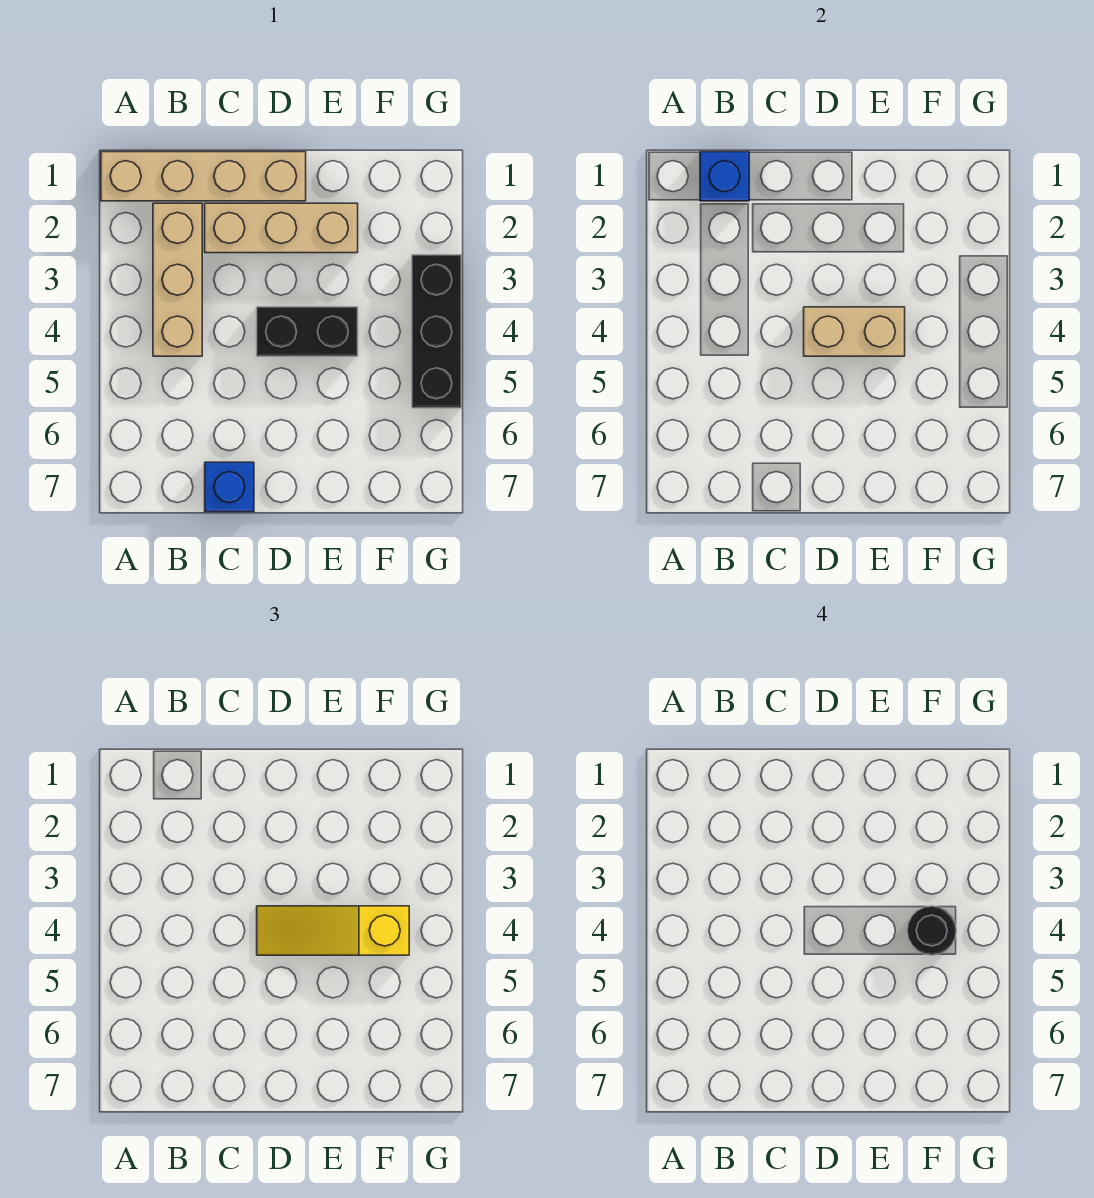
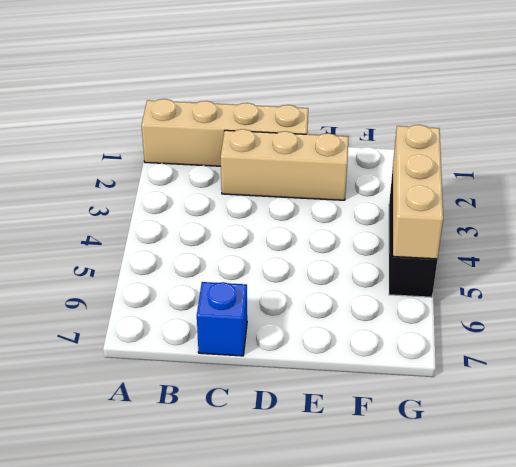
tan brick G3:G5 level 2 -> tan brick B2:B4 level 1
none -> black brick D4:E4 level 1
none -> blue brick B1 level 2

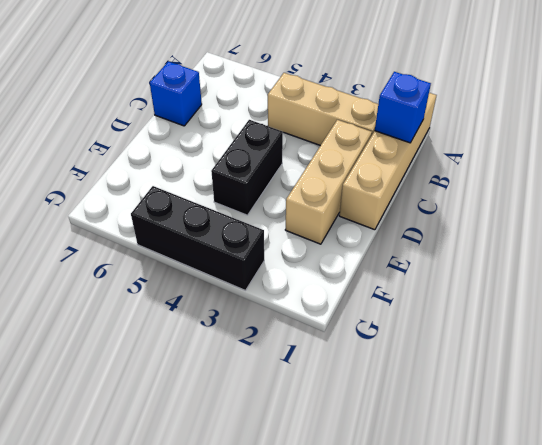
none -> tan brick D4:E4 level 2
none -> yellow slope D4:F4 level 3 top F

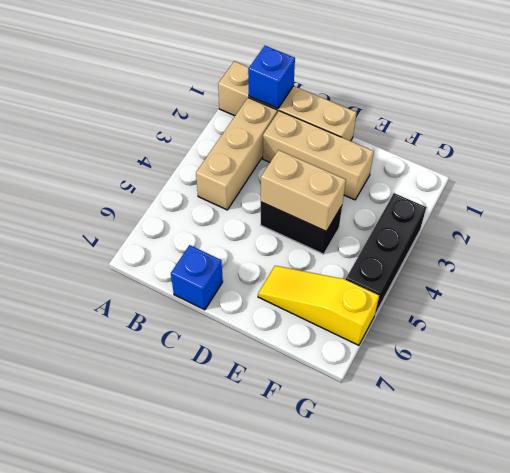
yellow slope E6:G6 level 1 top G -> yellow slope D4:F4 level 3 top F
none -> black round brick F4 level 4

